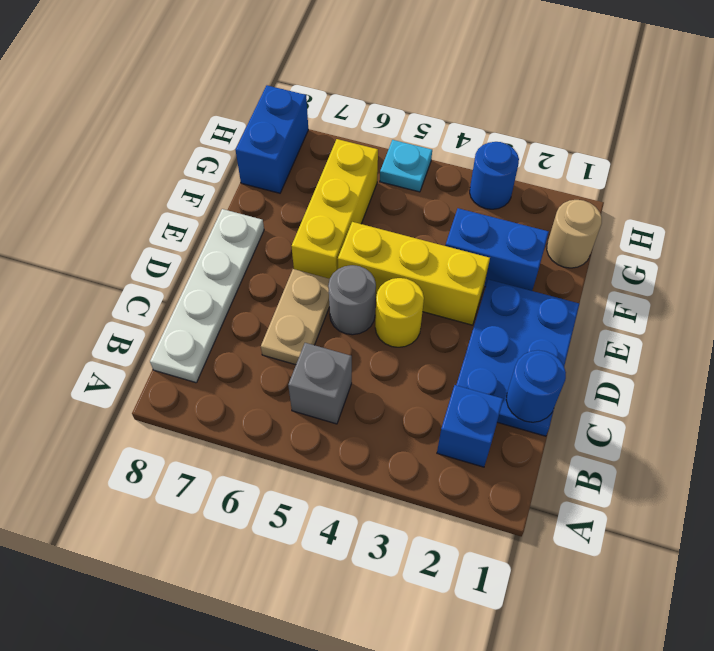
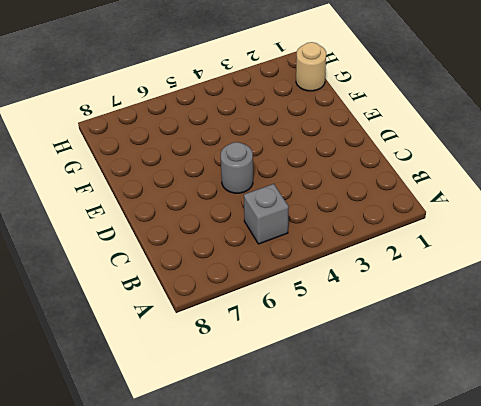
none -> blue brick B2 level 1
none -> white plate B8:E8 level 1
none -> blue plate C1:E2 level 1

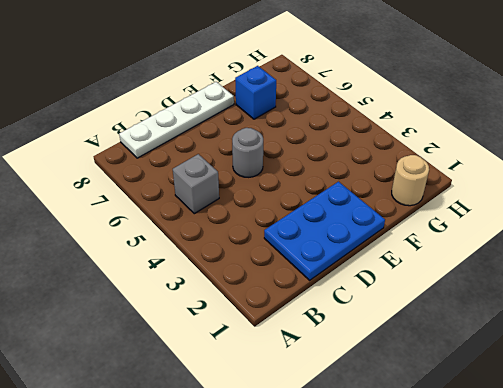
blue brick F7 level 1 -> blue brick B2 level 1
none -> tan plate C6:D6 level 1
none -> yellow round brick D4 level 1
none -> yellow brick E3:E5 level 1

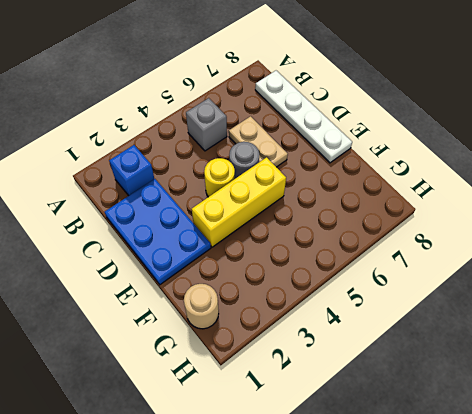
none -> yellow brick E6:G6 level 1
none -> blue brick F2:F3 level 1
none -> blue brick G8:H8 level 1

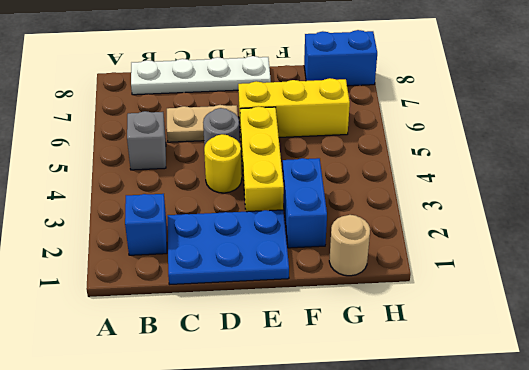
none -> blue round brick H3 level 1
none -> cyan plate H5 level 1
none -> blue round brick C1 level 2

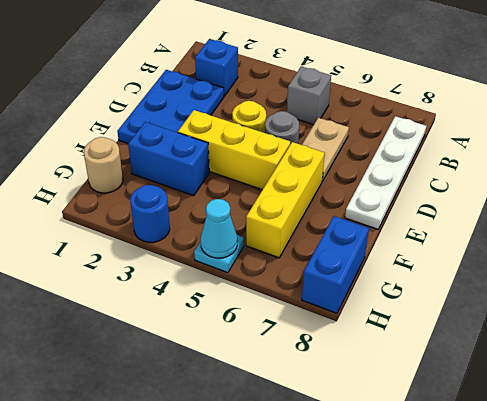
cyan cone H5 level 2 -> none
none -> blue round brick C1 level 2

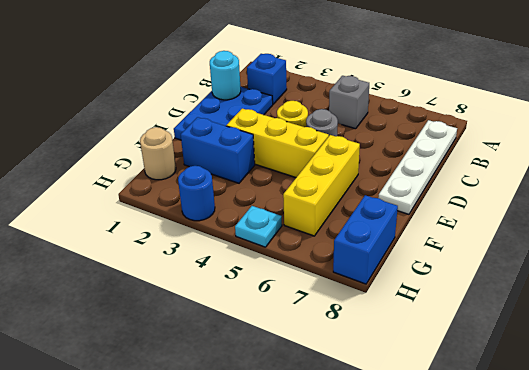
cyan round brick C1 level 2 -> blue round brick C1 level 2
none -> tan plate C6:D6 level 1

